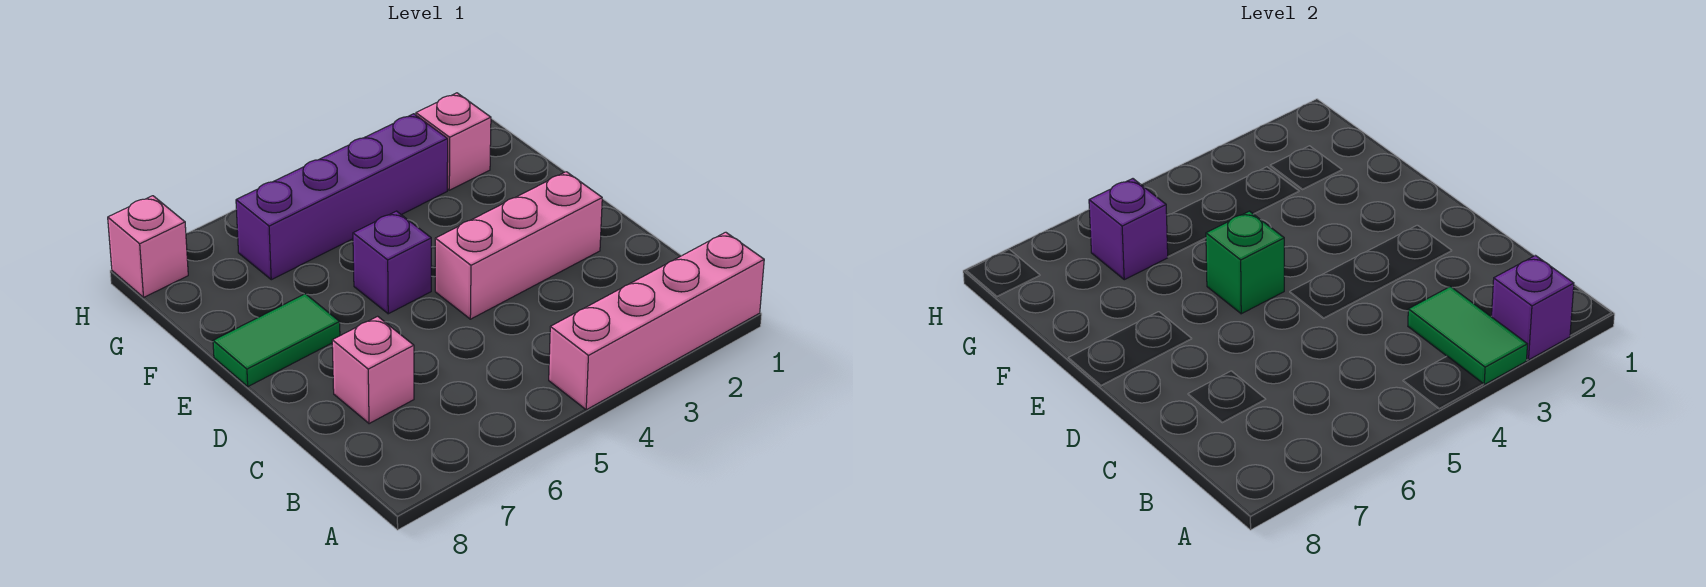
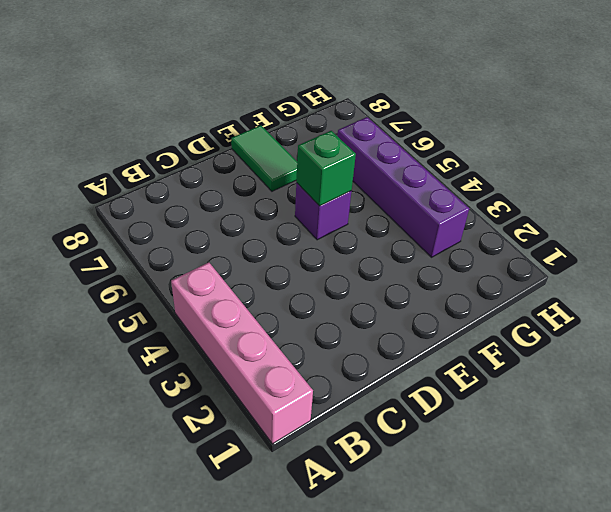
none -> pink brick C7 level 1
none -> pink brick D2:D4 level 1
none -> pink brick G2 level 1

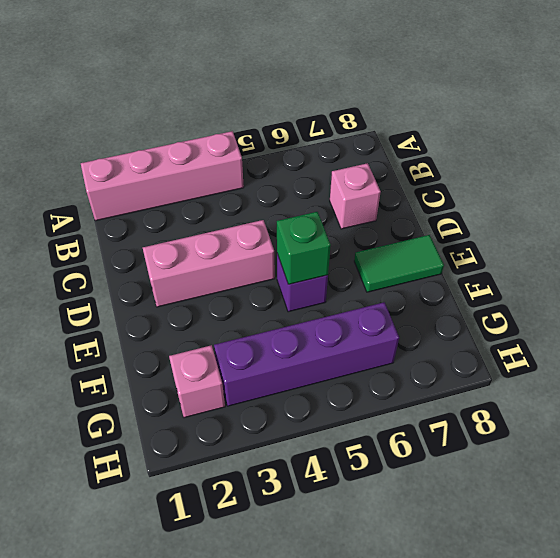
none -> pink brick H8 level 1
none -> purple brick A2 level 2
none -> green tile A3:B3 level 2

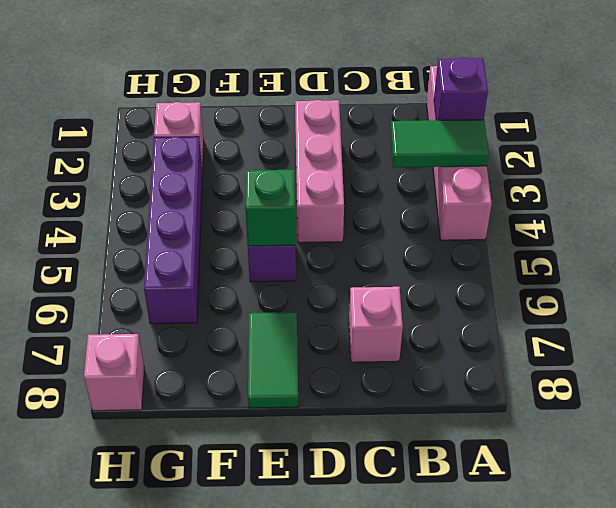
none -> purple brick G6 level 2

